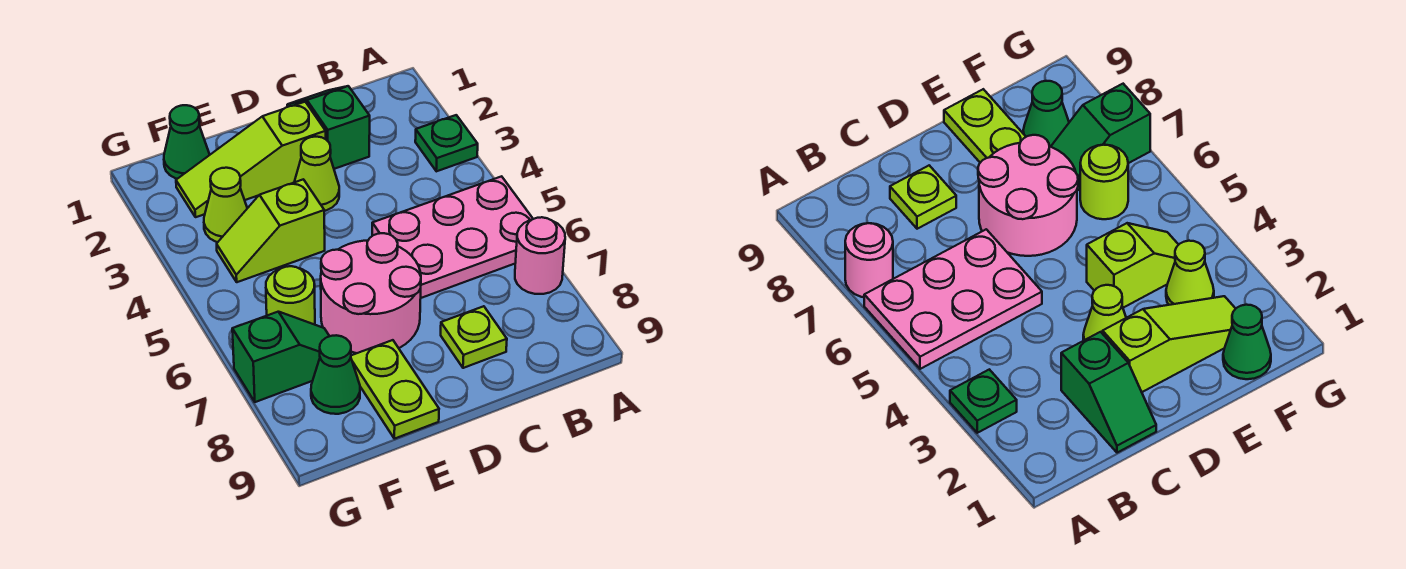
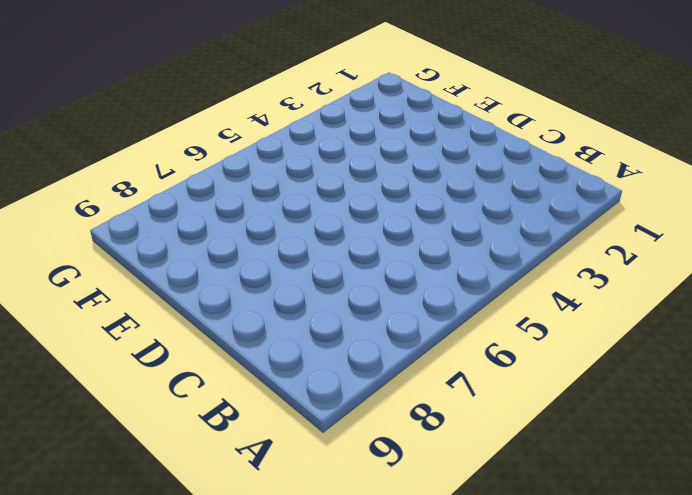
none -> green plate A3 level 1
none -> pink plate A5:C6 level 1
none -> pink round brick A7 level 1

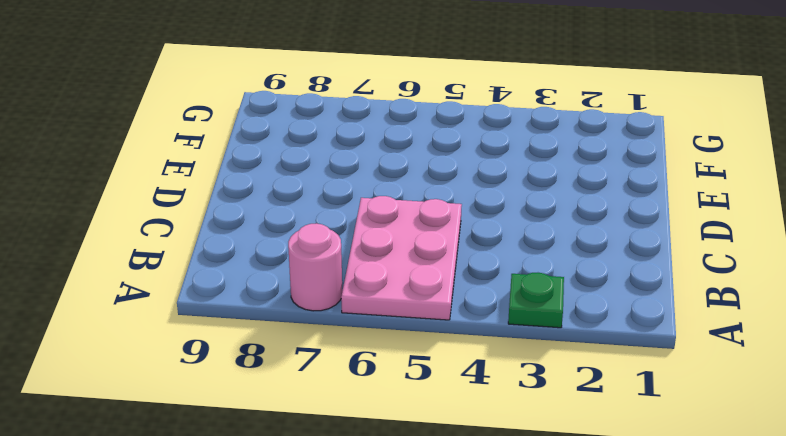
none -> green slope C1:C2 level 1 top 2
none -> lime plate C8 level 1
none -> lime slope D2:F2 level 1 top D

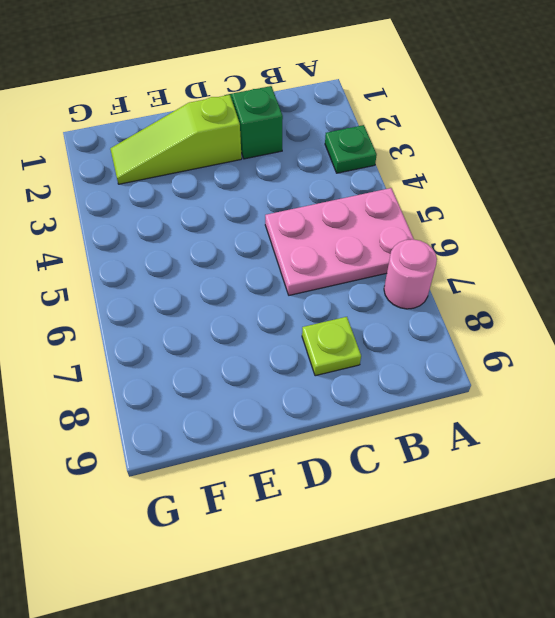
none -> lime cone D3 level 1
none -> pink round brick D6:E7 level 1
none -> lime slope E4:F4 level 1 top E

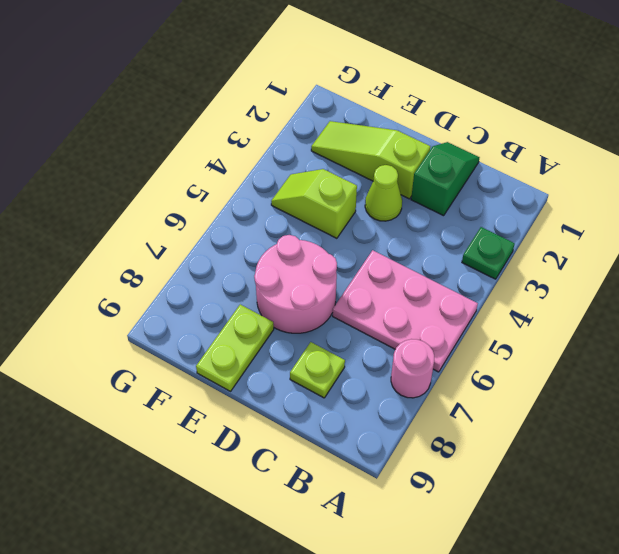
none -> green cone F1 level 1
none -> lime cone F3 level 1
none -> lime round brick F6 level 1

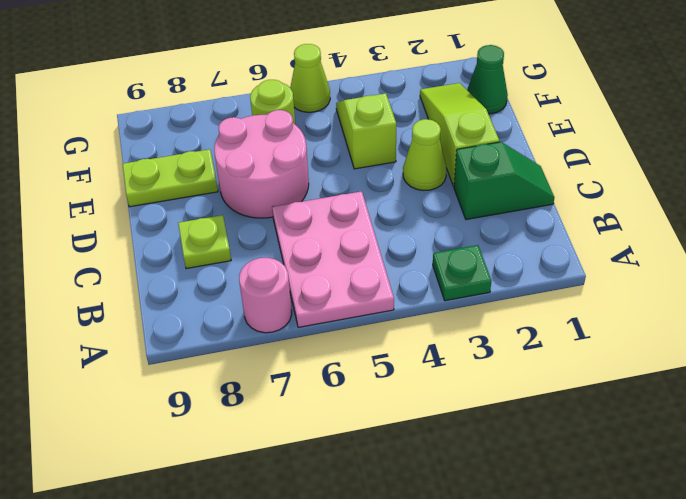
lime cone G5 level 1 -> lime cone F3 level 1
none -> green slope F7:G7 level 1 top G
none -> green cone F8 level 1

